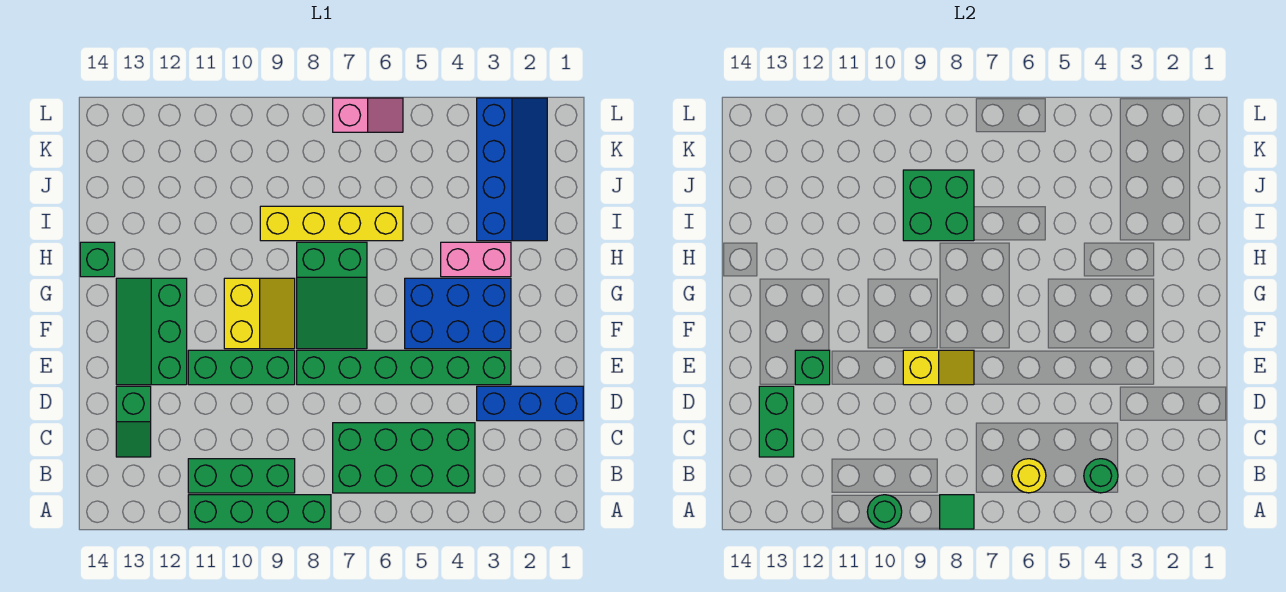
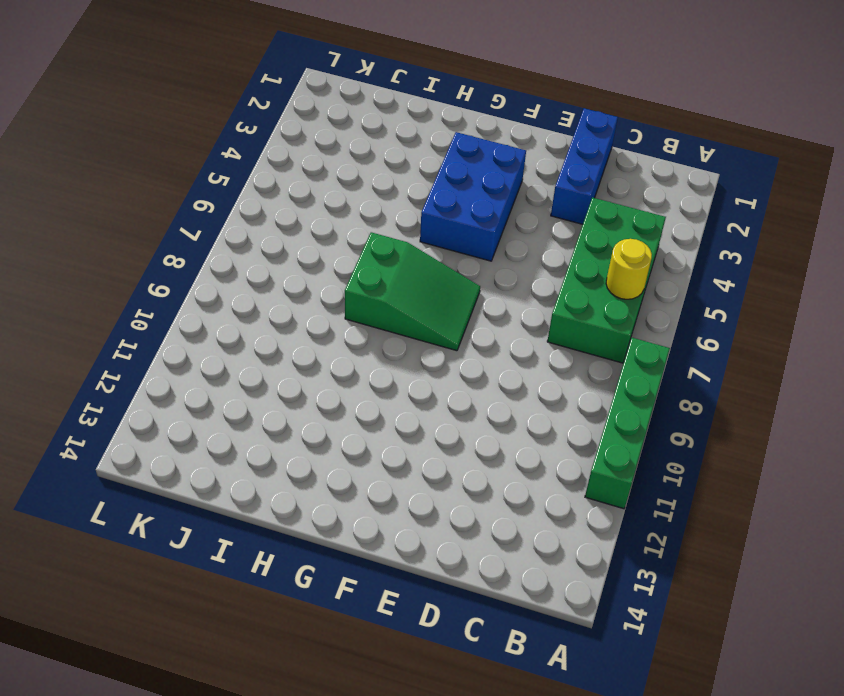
none -> green brick B9:B11 level 1
none -> green slope C13:D13 level 1 top D
none -> green brick E3:E8 level 1

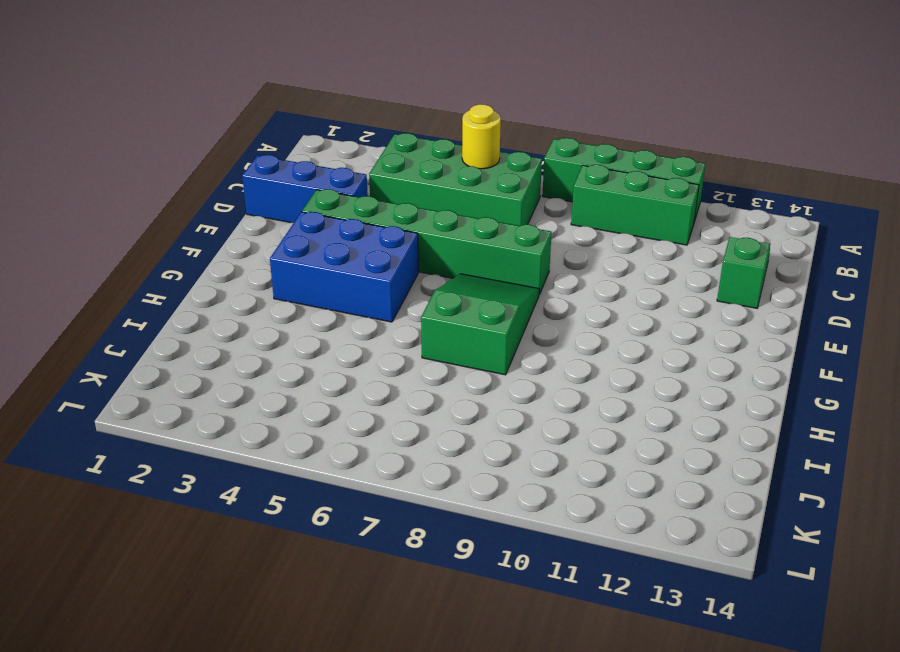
none -> green brick E9:E11 level 1
none -> green slope E12:G13 level 1 top 12
none -> yellow slope F9:G10 level 1 top 10

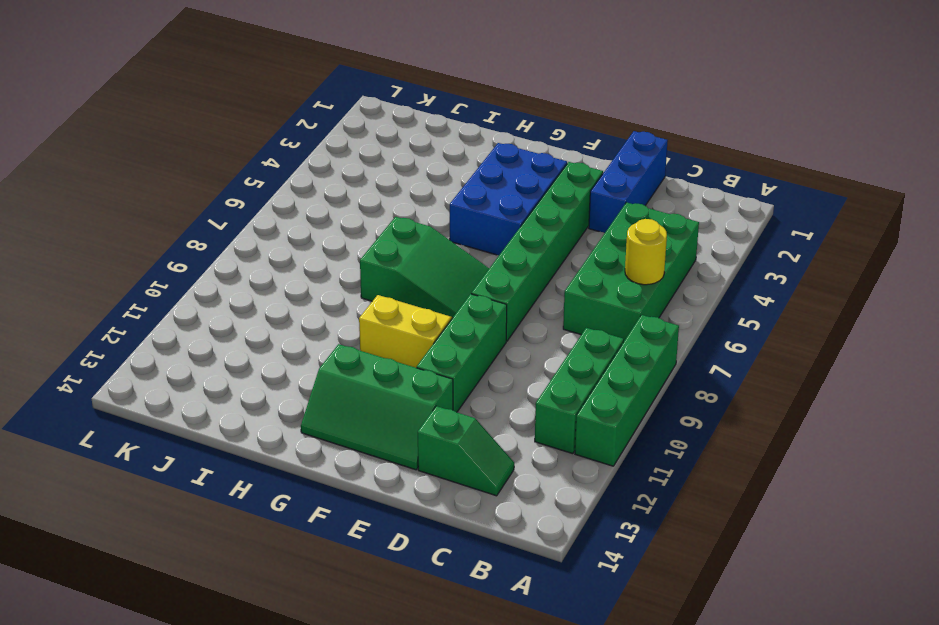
none -> pink brick H3:H4 level 1
none -> green brick H14 level 1
none -> blue slope I2:L3 level 1 top 3

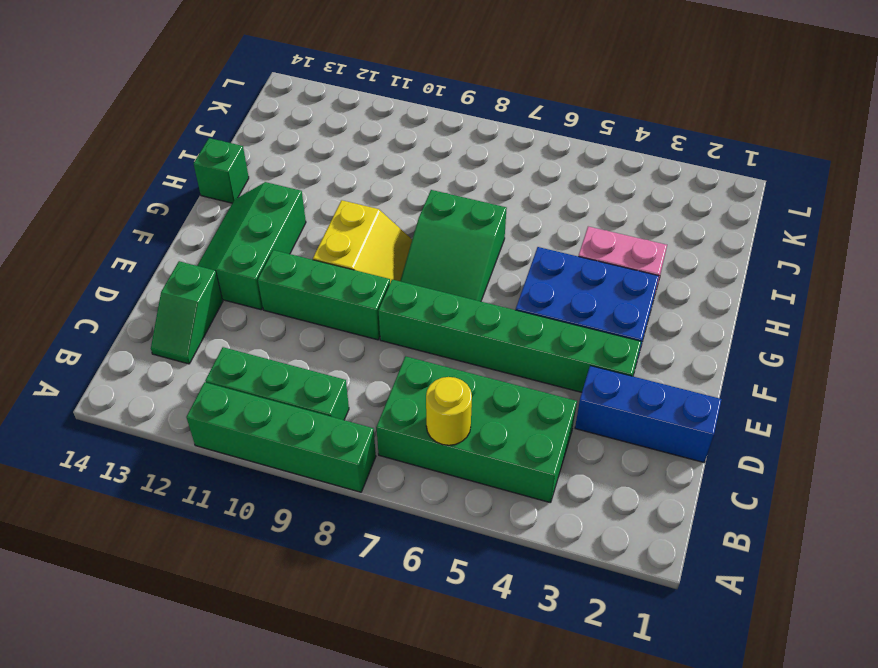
none -> blue slope I2:L3 level 1 top 3
none -> yellow brick I6:I9 level 1
none -> pink slope L6:L7 level 1 top 7

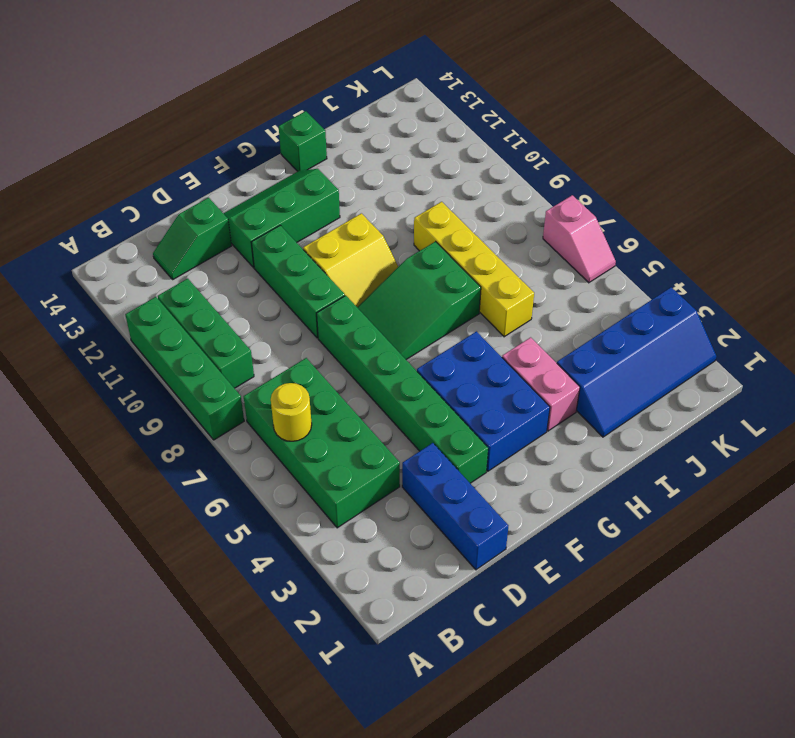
none -> green tile A8 level 2
none -> green round brick A10 level 2
none -> green round brick B4 level 2

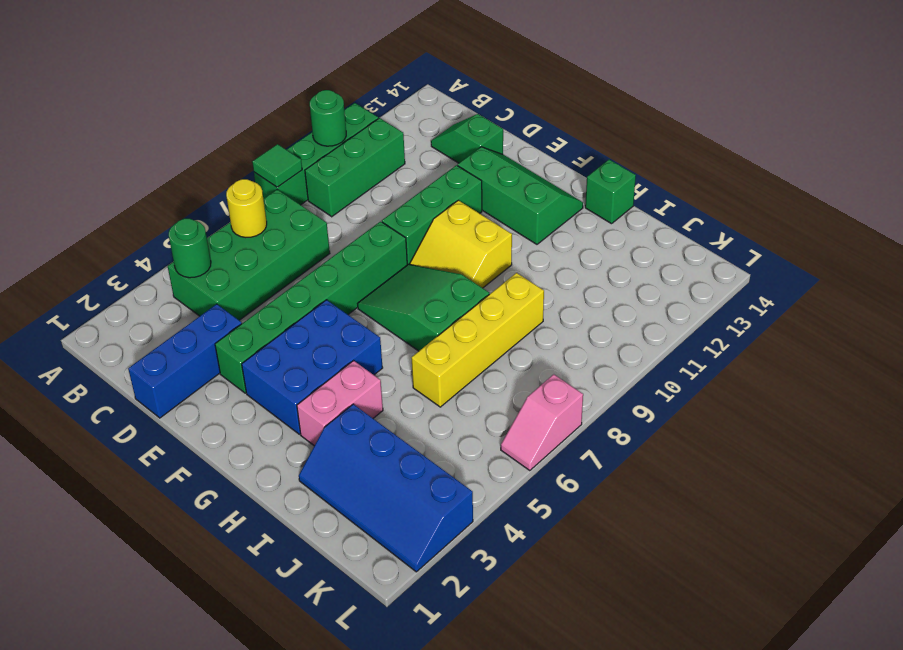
none -> green brick C13:D13 level 2
none -> yellow slope E8:E9 level 2 top 9
none -> green brick E12 level 2

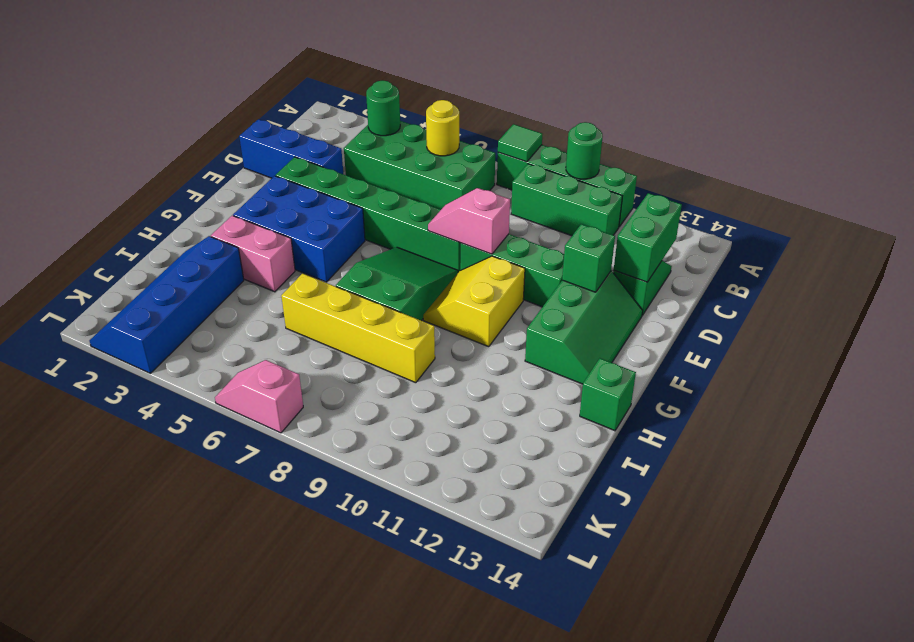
pink slope E8:E9 level 2 top 9 -> yellow slope E8:E9 level 2 top 9
none -> green brick I8:J9 level 2

